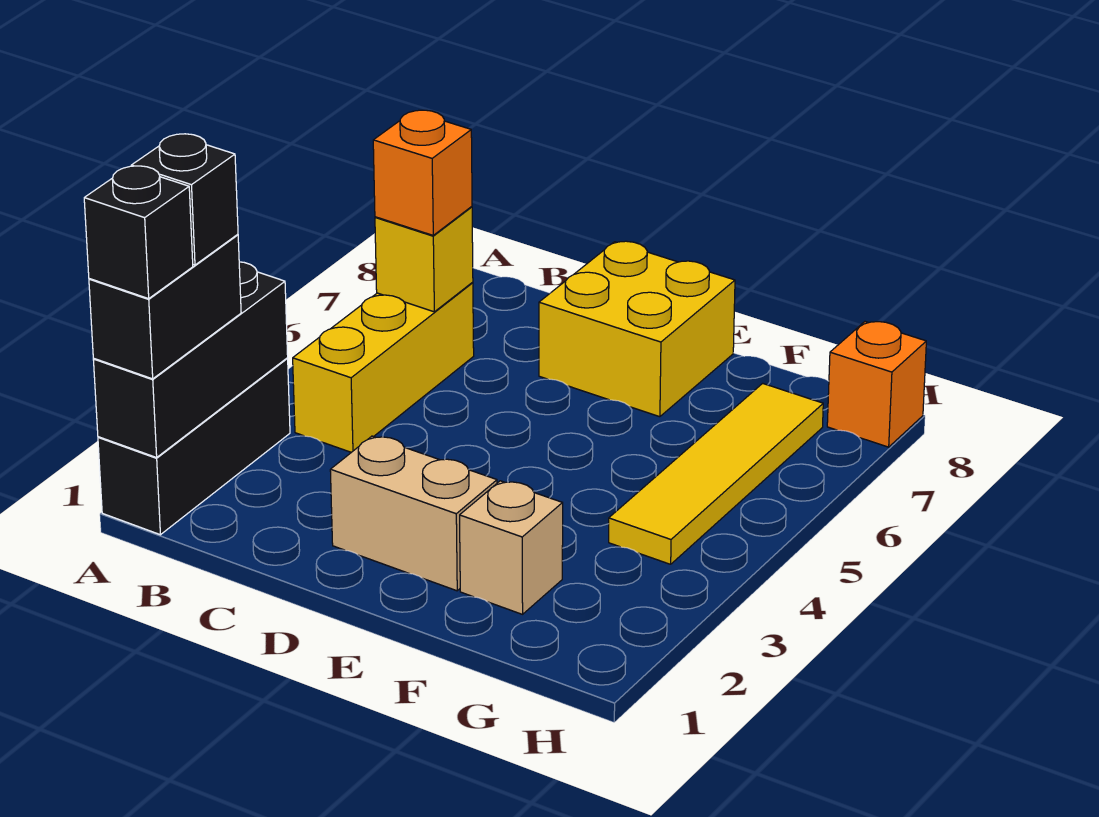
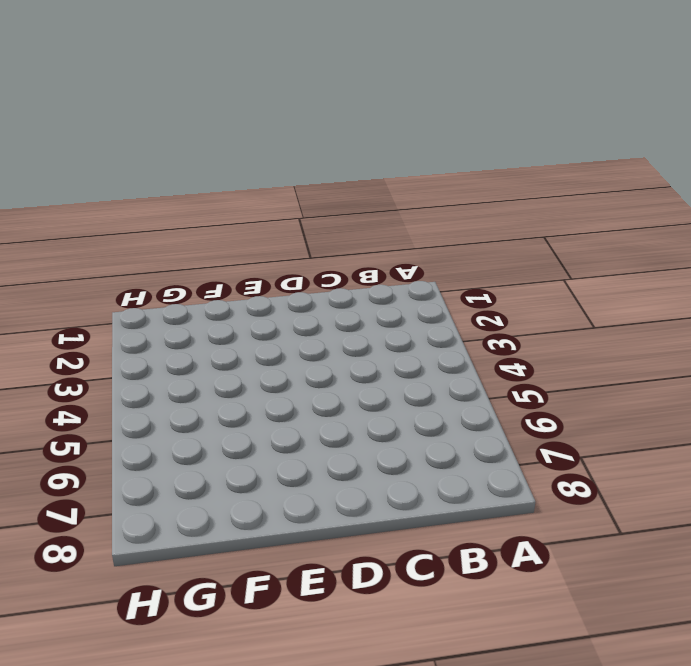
none -> black brick A1:A3 level 1
none -> yellow brick B4:B6 level 1
none -> tan brick D2:E2 level 1

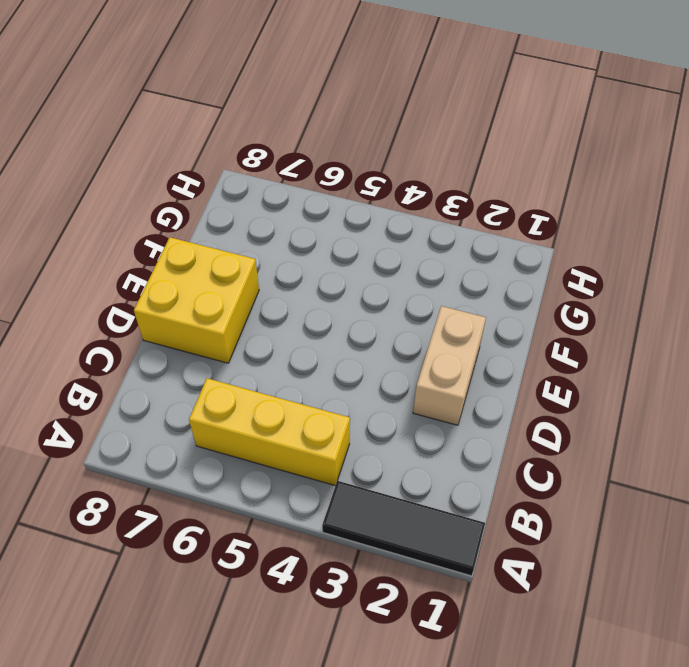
black tile A1:A3 level 1 -> black brick A1:A3 level 1
none -> tan brick F2 level 1
none -> yellow tile G4:G7 level 1
none -> orange brick H8 level 1

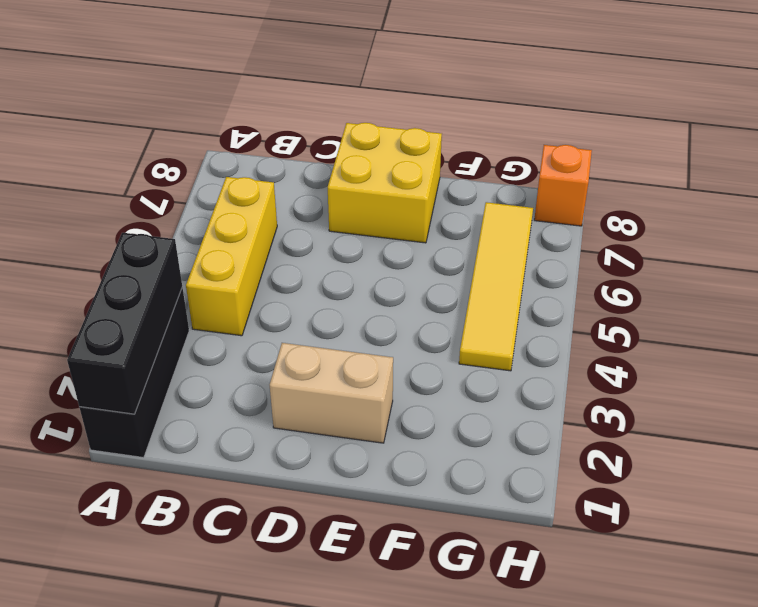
none -> tan brick F2 level 1
none -> yellow brick B6 level 2
none -> black brick A1:A2 level 3

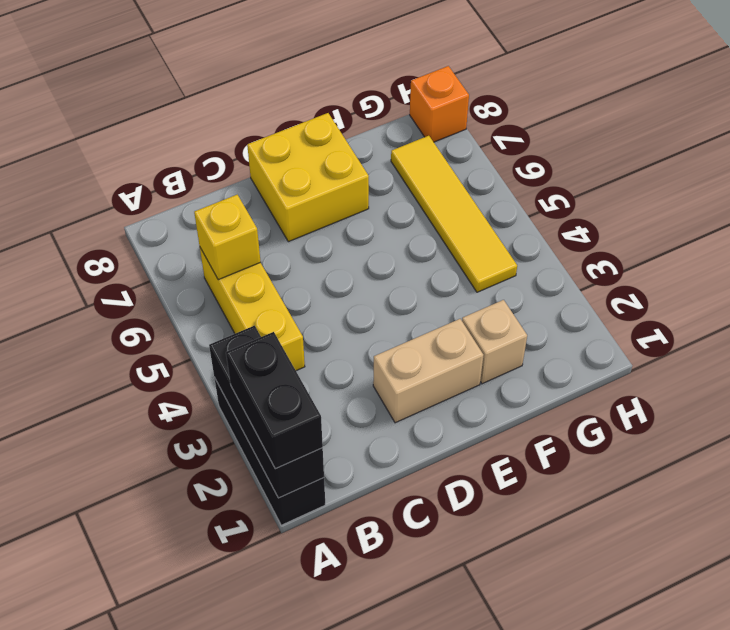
none -> orange brick B6 level 3
none -> black brick A1 level 4
none -> black brick A2 level 4

